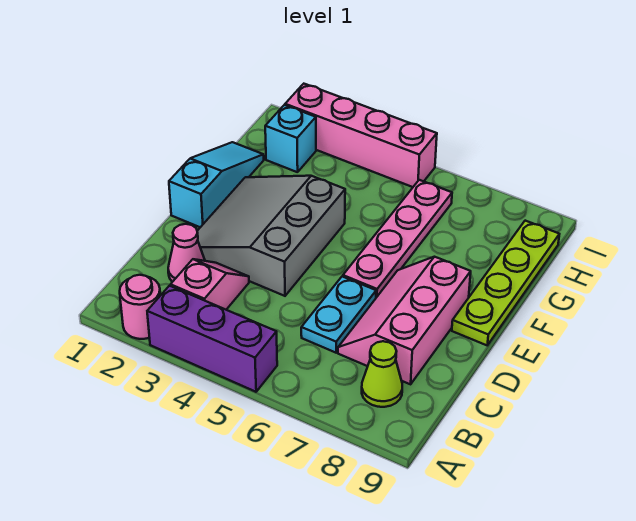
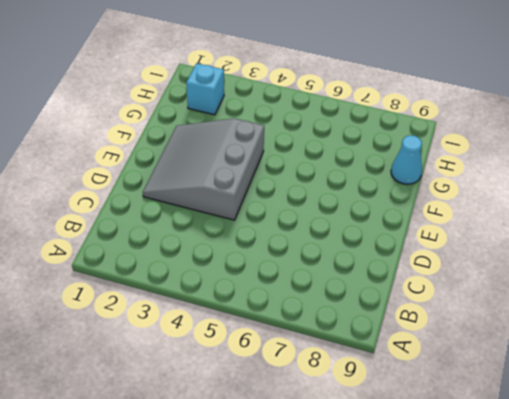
cyan cone G9 level 1 -> lime plate E9:H9 level 1
none -> pink round brick A2 level 1
none -> purple brick A3:A5 level 1
none -> pink slope B3:C3 level 1 top B

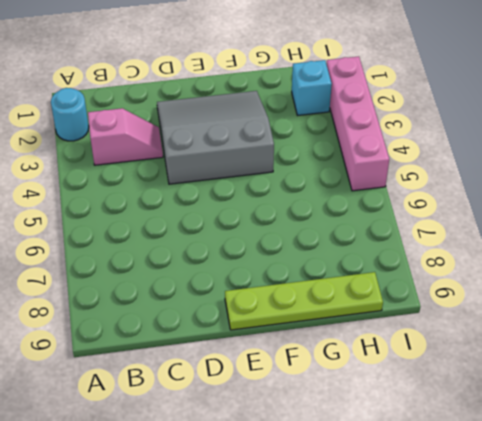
cyan round brick A2 level 1 -> pink round brick A2 level 1
none -> purple brick A3:A5 level 1
none -> lime cone B8 level 1
none -> pink cone C2 level 1

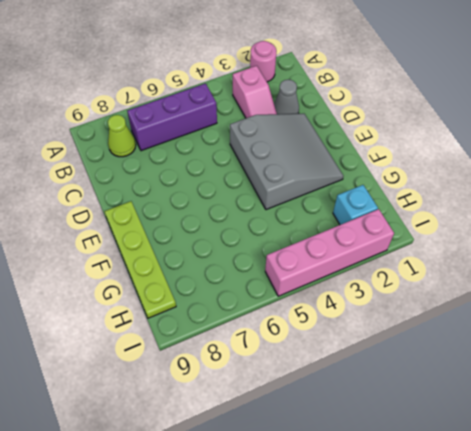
purple brick B5:B7 level 1 -> purple brick A3:A5 level 1
grey cone C2 level 1 -> pink cone C2 level 1
none -> cyan plate C6:D6 level 1
none -> pink slope C7:E8 level 1 top 8
none -> cyan slope E1:G1 level 1 top E

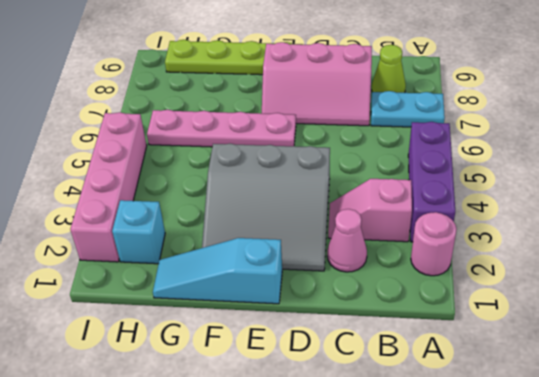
cyan plate A7:B7 level 1 -> cyan plate C6:D6 level 1

